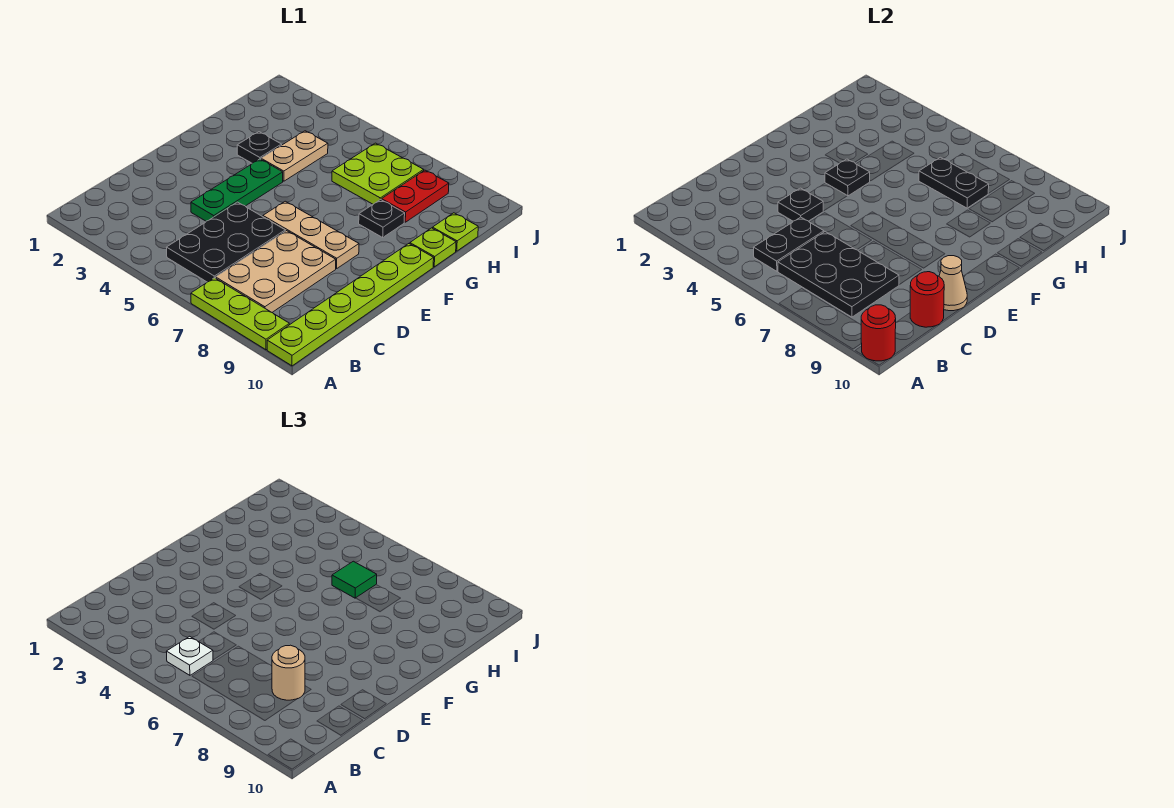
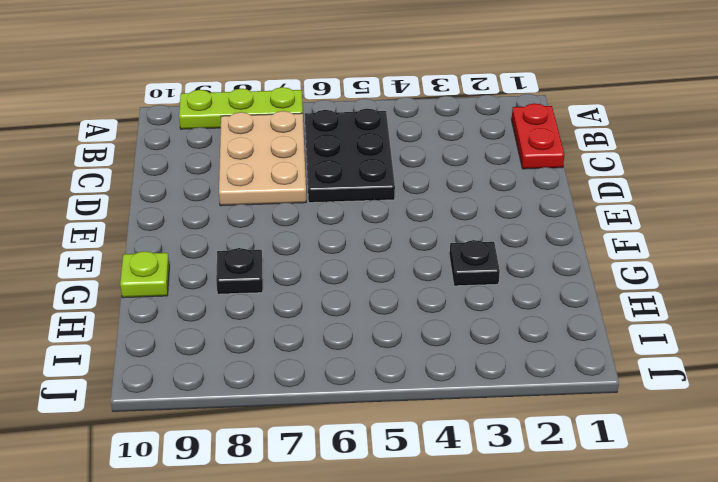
red plate B1:C1 level 1 -> red plate H8:I8 level 1
none -> lime plate A10:F10 level 1
none -> green plate D4:F4 level 1
none -> tan plate E6:E8 level 1

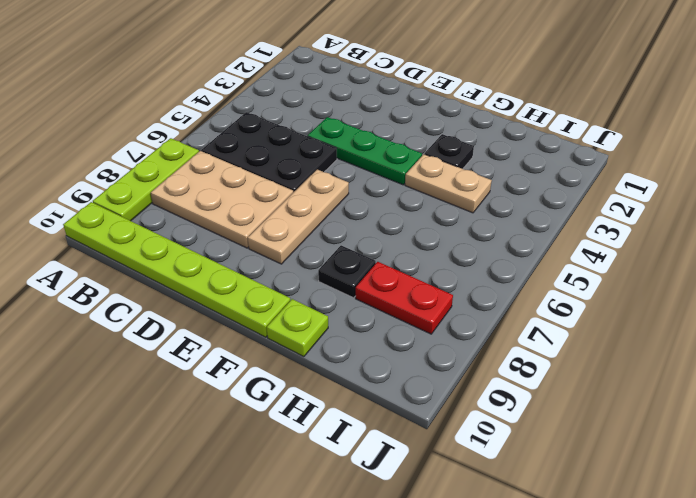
none -> lime plate H6:I7 level 1
none -> lime plate H10 level 1
none -> red round brick A10 level 2

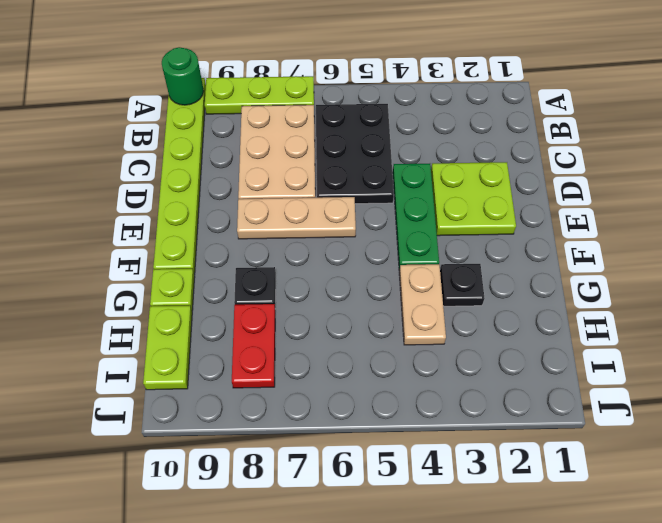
green round brick A10 level 2 -> red round brick A10 level 2
lime plate D2:E3 level 1 -> lime plate H6:I7 level 1
lime plate H10:I10 level 1 -> lime plate H10 level 1
none -> black plate B5:C5 level 2
none -> black plate B6:C8 level 2
none -> red round brick C10 level 2

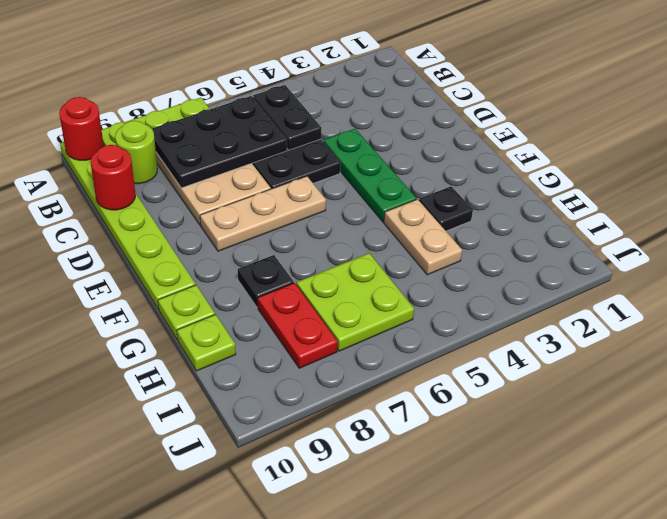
lime round brick B9 level 1 -> none
none -> black plate D4 level 2
none -> tan cone D10 level 2
none -> black plate F4 level 2

